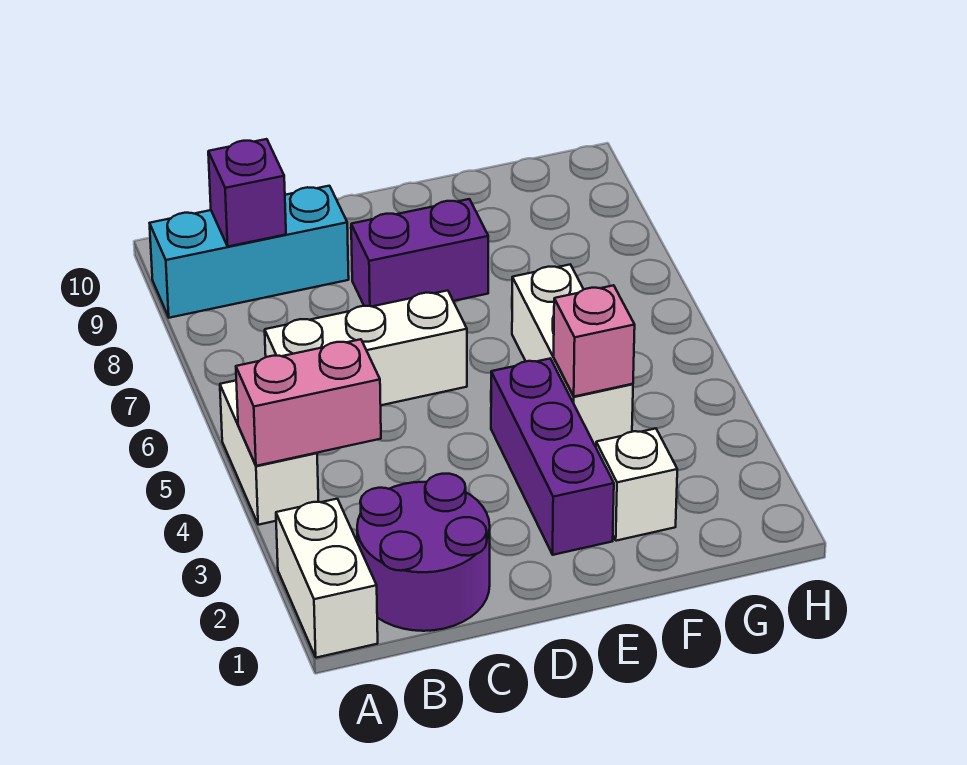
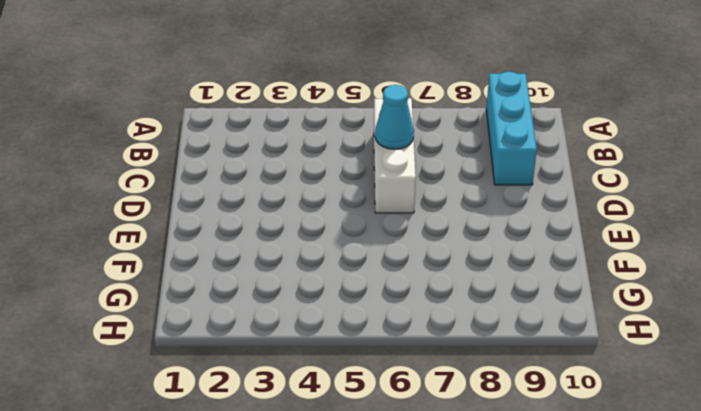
cyan cone C6 level 2 -> none
none -> white brick A1:A2 level 1
none -> white brick A4:A5 level 1
none -> purple round brick B1:C2 level 1

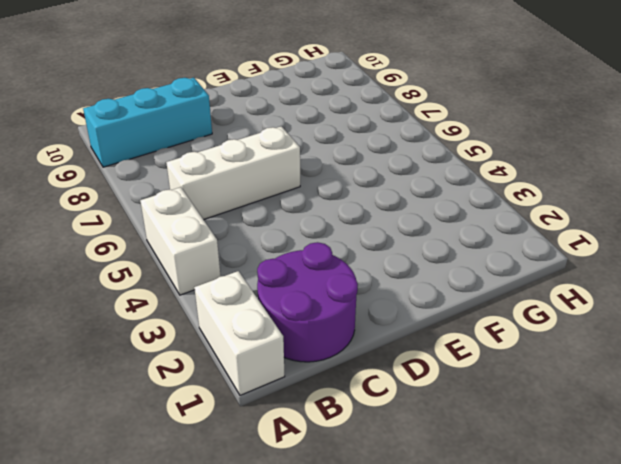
none -> purple brick D8:E8 level 1
none -> purple brick E2:E4 level 1
none -> white brick F2 level 1

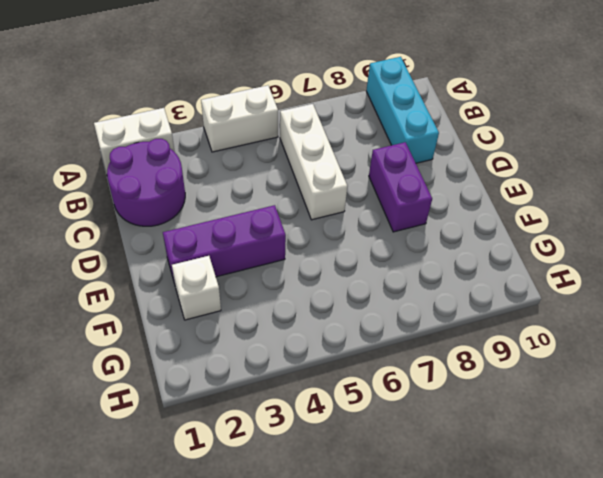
none -> white brick F4:F6 level 1
none -> pink brick A4:B4 level 2
none -> purple brick B9 level 2

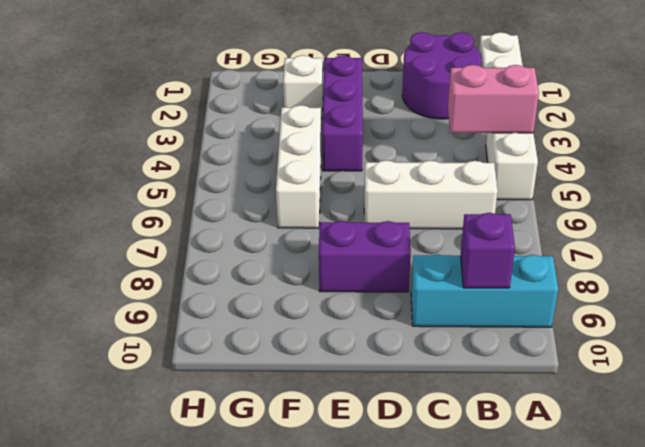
none -> pink brick F4 level 2

